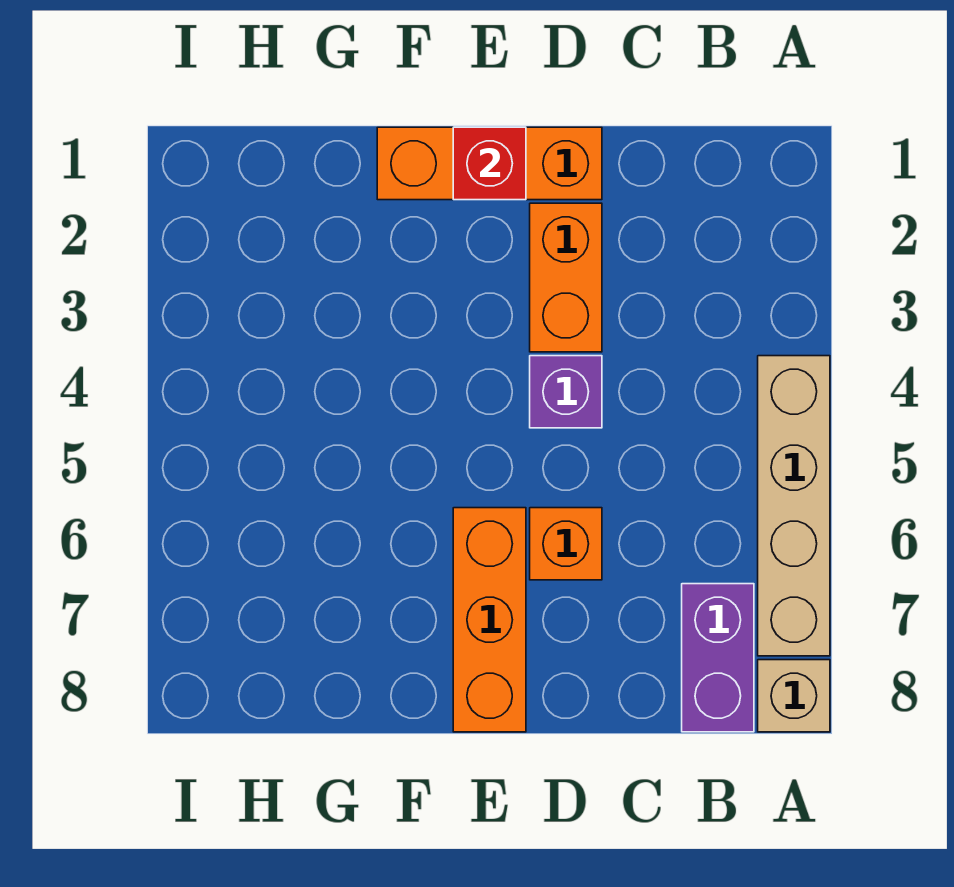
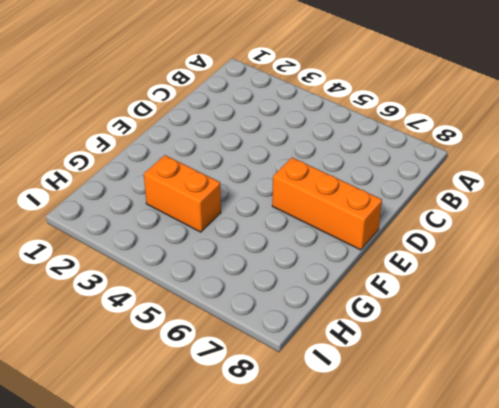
orange brick G3:G4 level 1 -> orange brick D2:D3 level 1
none -> tan brick A4:A7 level 1
none -> tan brick A8 level 1

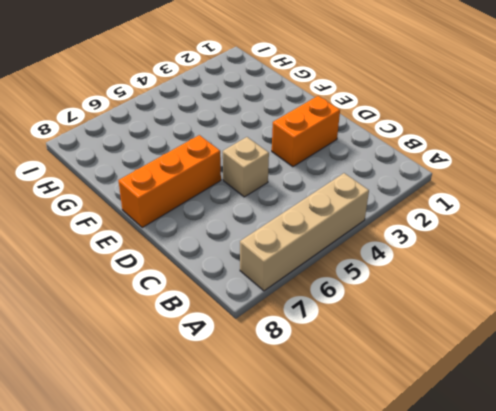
tan brick D5 level 1 -> tan brick A8 level 1
none -> purple brick B7:B8 level 1
none -> orange brick D1:F1 level 1

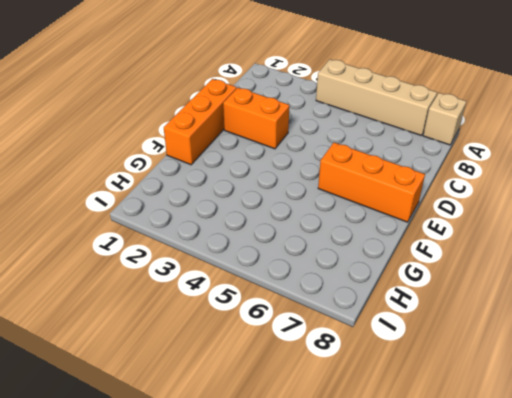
none -> purple brick B7:B8 level 1
none -> purple brick D4 level 1

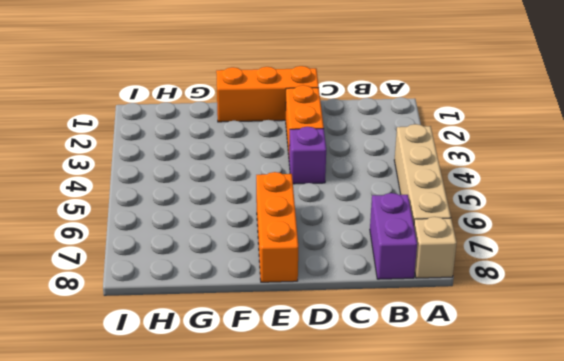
none -> orange brick D6 level 1
none -> red brick E1 level 2

